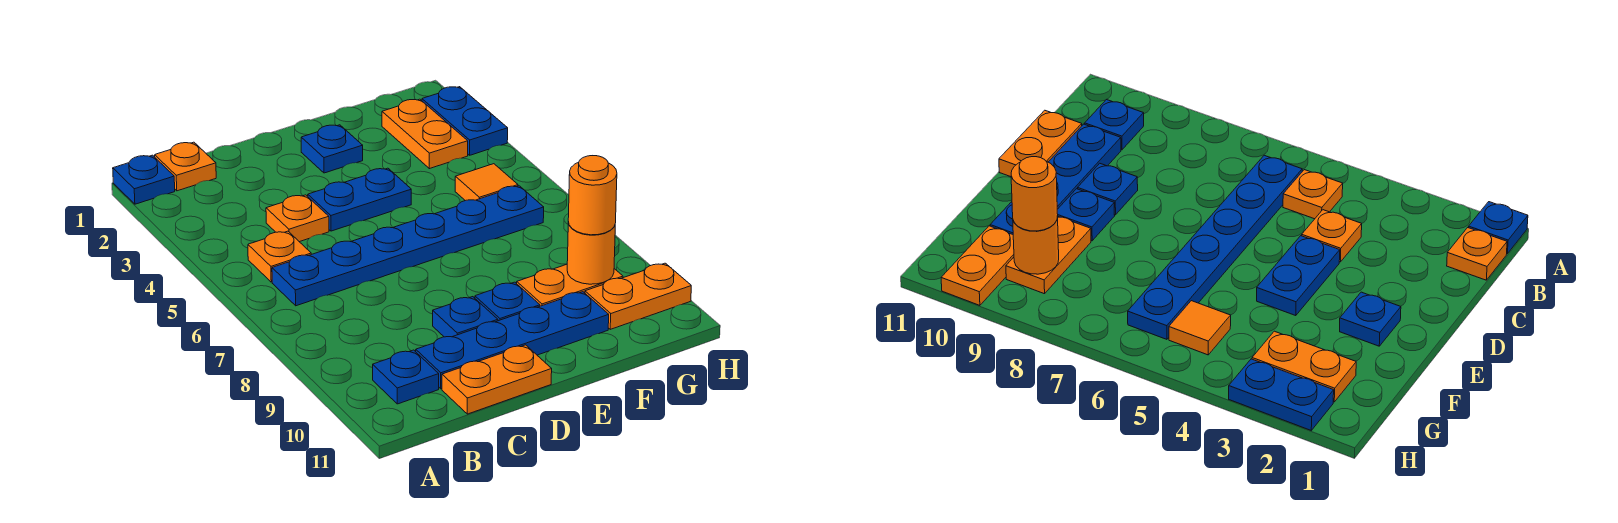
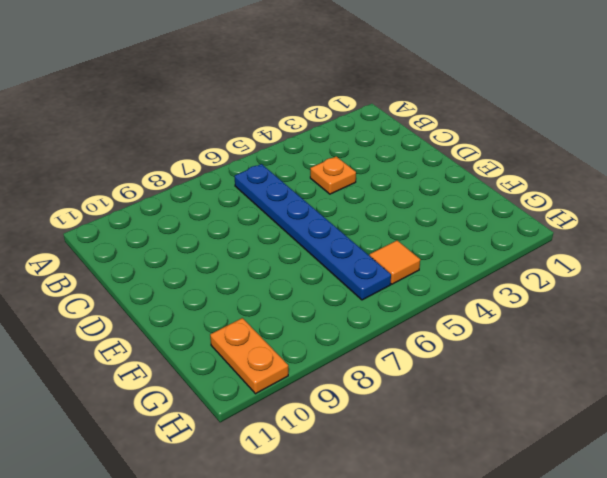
none -> blue plate A1 level 1
none -> orange plate B1 level 1
none -> orange plate B5 level 1

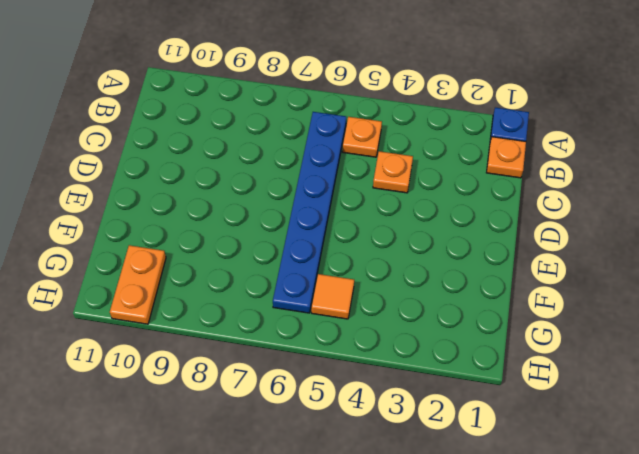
none -> blue plate B10 level 1
none -> blue plate C10:F10 level 1
none -> orange plate C11:D11 level 1

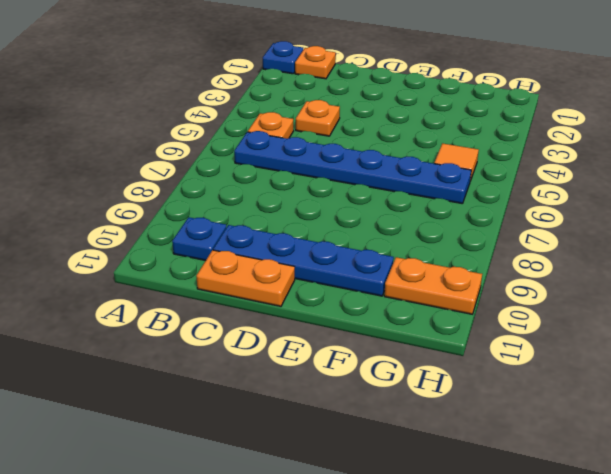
none -> blue plate D4:E4 level 1
none -> blue plate D9 level 1
none -> blue plate E2 level 1

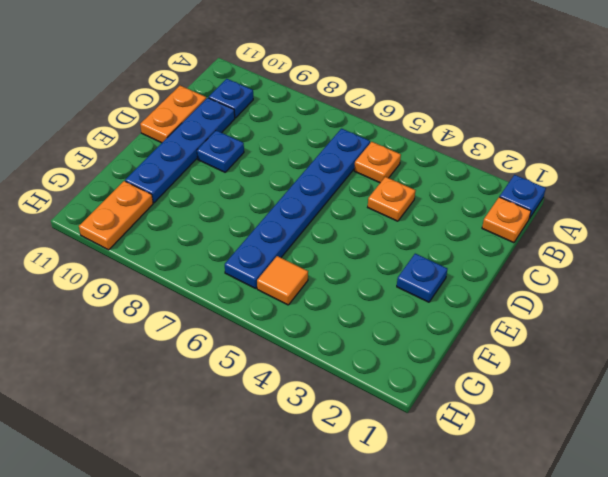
none -> blue plate D4:E4 level 1
none -> blue plate E9 level 1
none -> orange plate F9:G9 level 1

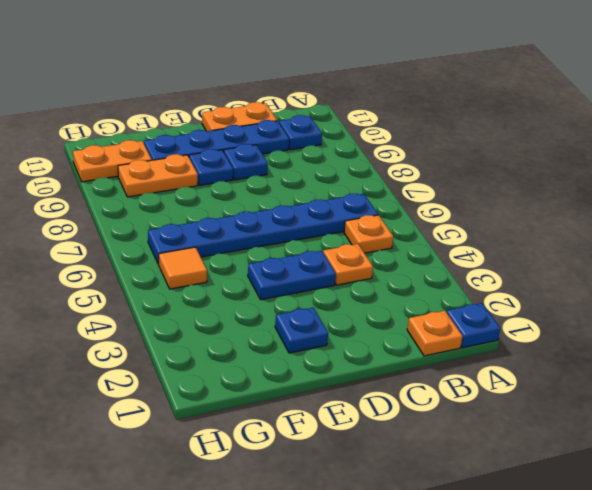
none -> orange plate G2:G3 level 1
none -> blue plate H2:H3 level 1
none -> orange round brick G9 level 2

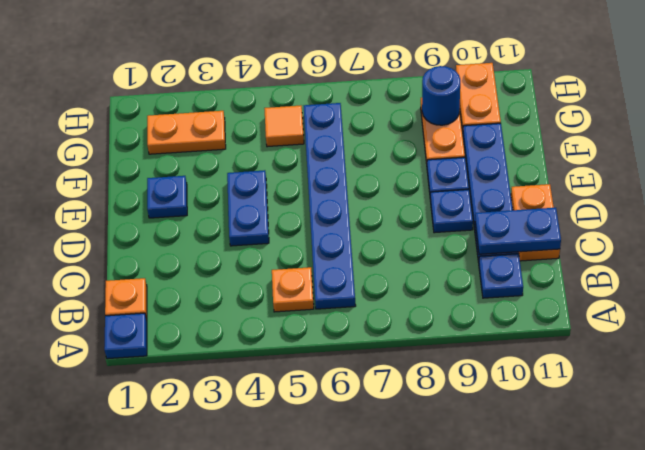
blue plate C10:C11 level 2 -> blue plate H2:H3 level 1
blue round brick G9 level 2 -> orange round brick G9 level 2
none -> orange plate C4 level 1
none -> orange round brick G9 level 3

